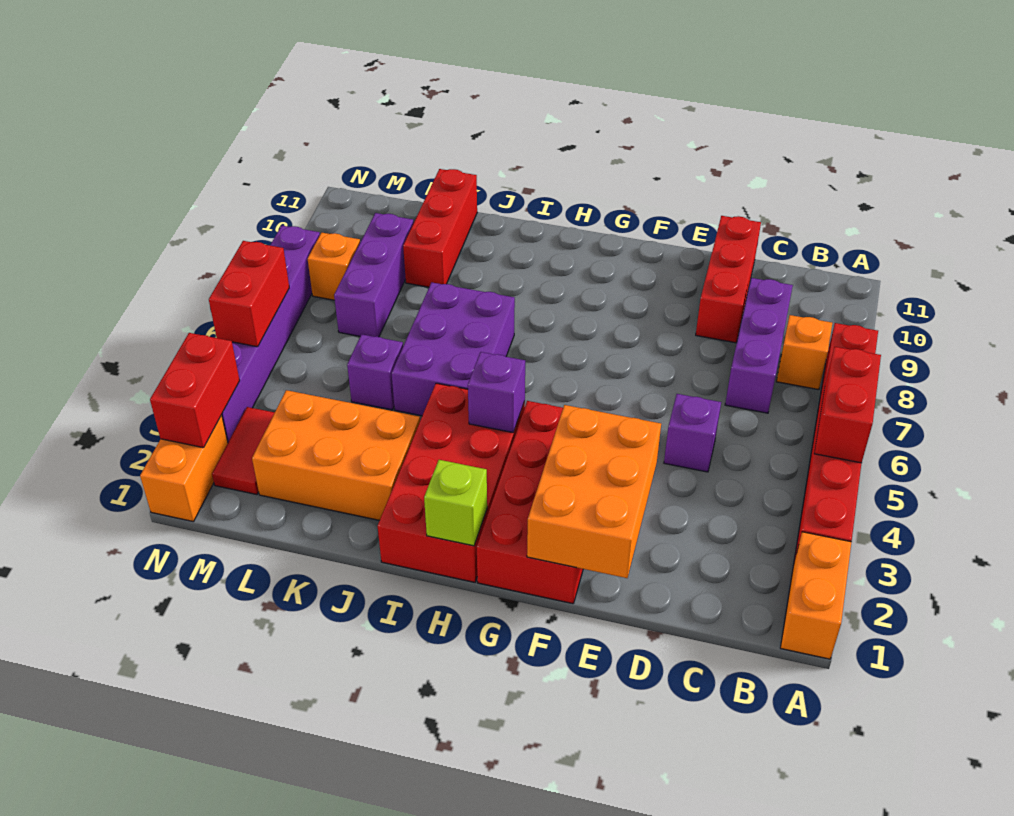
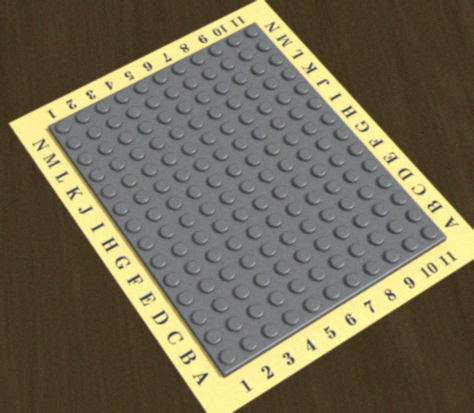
none -> orange brick A1:A2 level 1
none -> red brick A3:A8 level 1
none -> orange brick B8 level 1

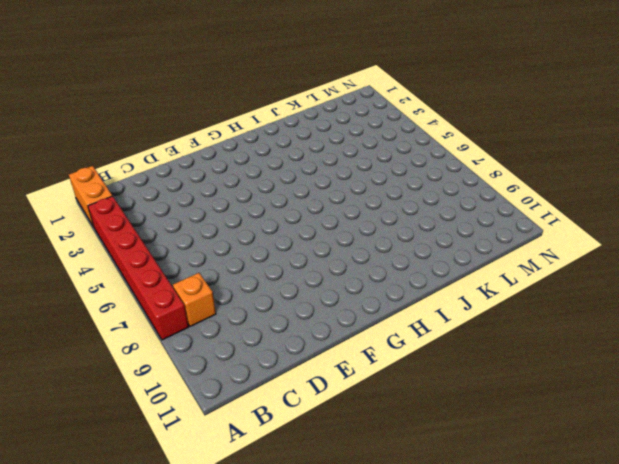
none -> purple brick C7:C9 level 1
none -> purple brick D5 level 1
none -> red brick D9:D11 level 1

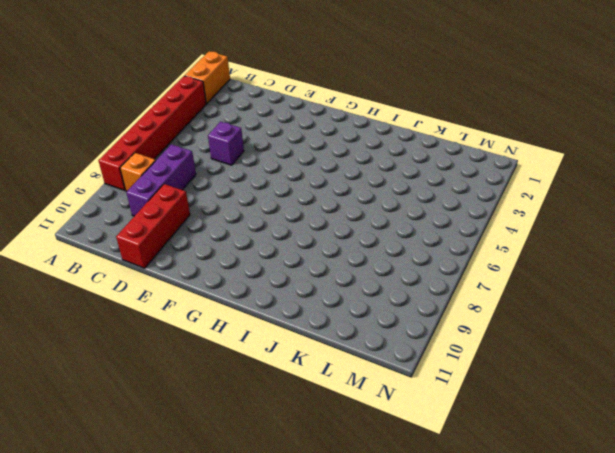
none -> red brick F1:G4 level 1
none -> red brick H1:I4 level 1
none -> purple brick I5:J7 level 1

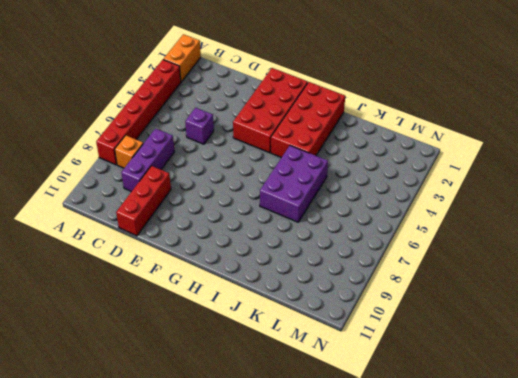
none -> orange brick J2:L3 level 1
none -> purple brick K5 level 1
none -> red brick K9:K11 level 1

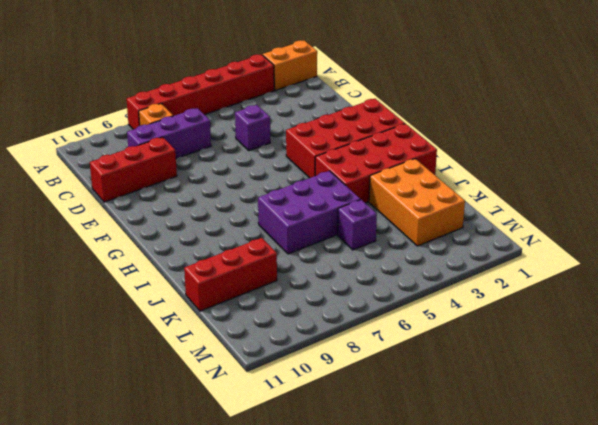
none -> purple brick L7:L9 level 1
none -> red tile M2:M3 level 1
none -> orange brick M8 level 1

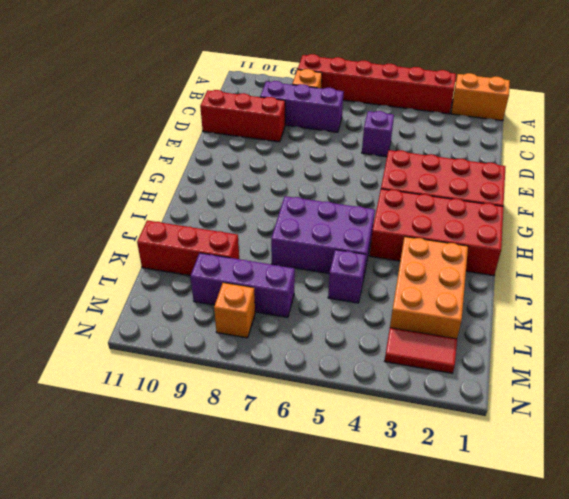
none -> orange brick N1:N2 level 1
none -> purple brick N3:N8 level 1
none -> red brick A5:A6 level 2

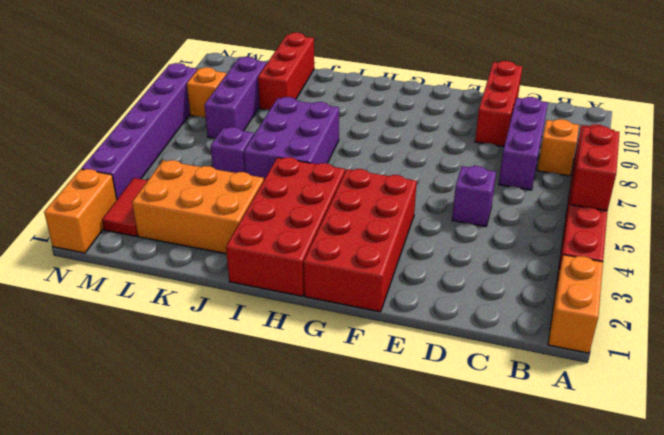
none -> orange brick E1:F3 level 2
none -> lime brick H1 level 2
none -> purple brick H4 level 2

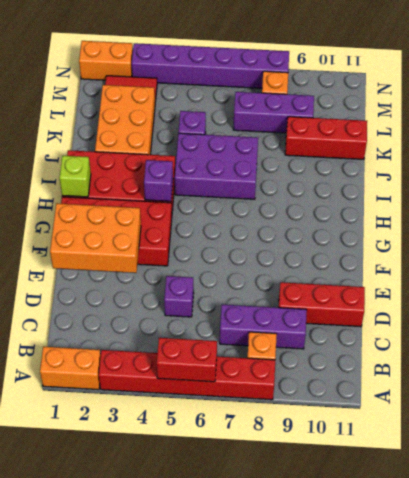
none -> red brick N2:N3 level 2
none -> red brick N5:N6 level 2

